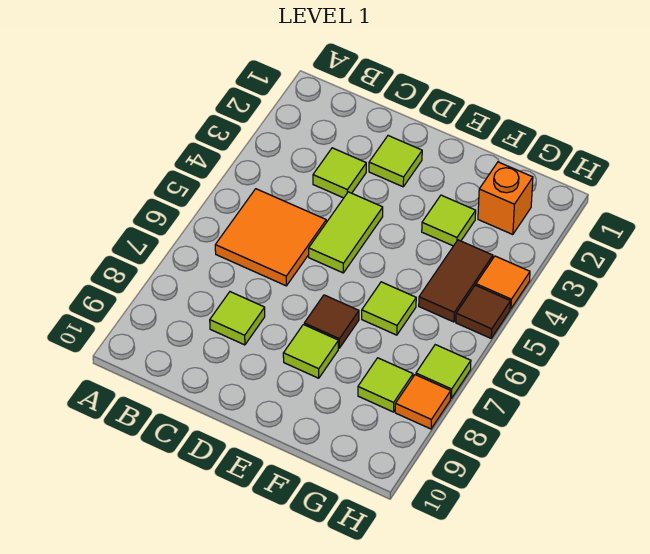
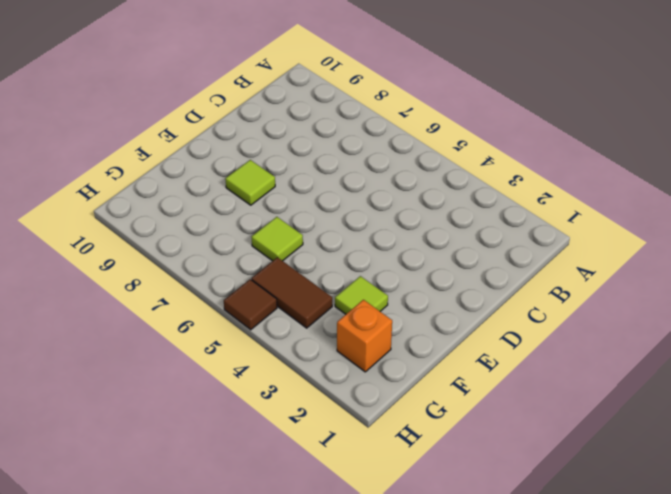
none -> orange tile B5:C6 level 1
none -> lime tile C3 level 1
none -> lime tile C8 level 1

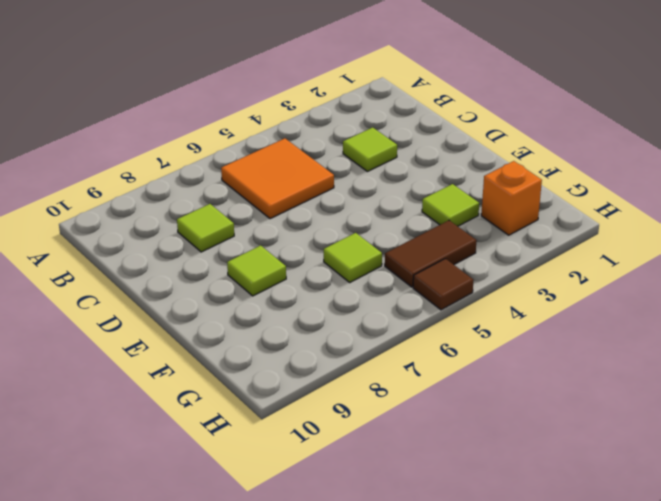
none -> lime tile D2 level 1
none -> lime tile D4:D5 level 1
none -> brown tile E7 level 1

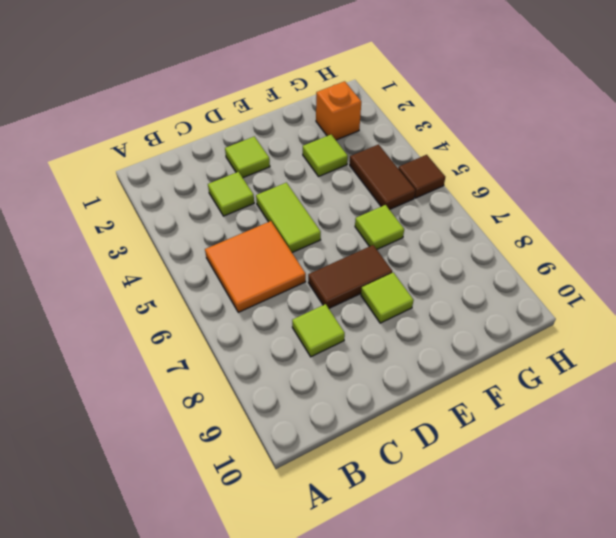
brown tile D7:E7 level 1 -> brown tile E7 level 1
none -> lime tile G8 level 1
none -> orange tile H4 level 1
none -> lime tile H7 level 1

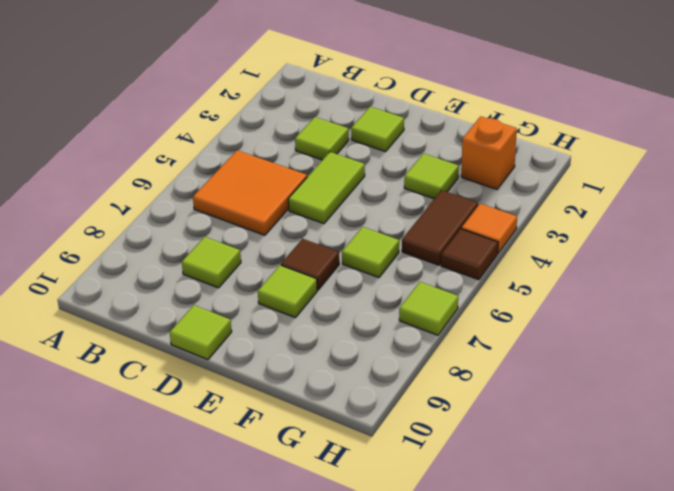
lime tile D10 level 1 -> lime tile G8 level 1
none -> orange tile H8 level 1

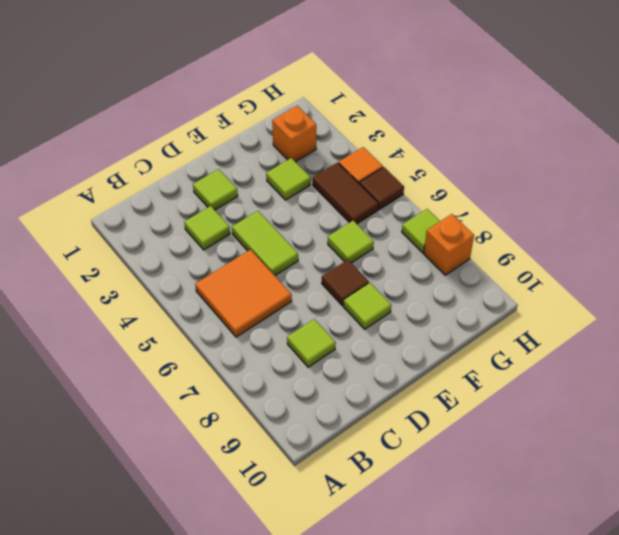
orange brick H8 level 1 -> orange tile H8 level 1
none -> lime tile G8 level 1

